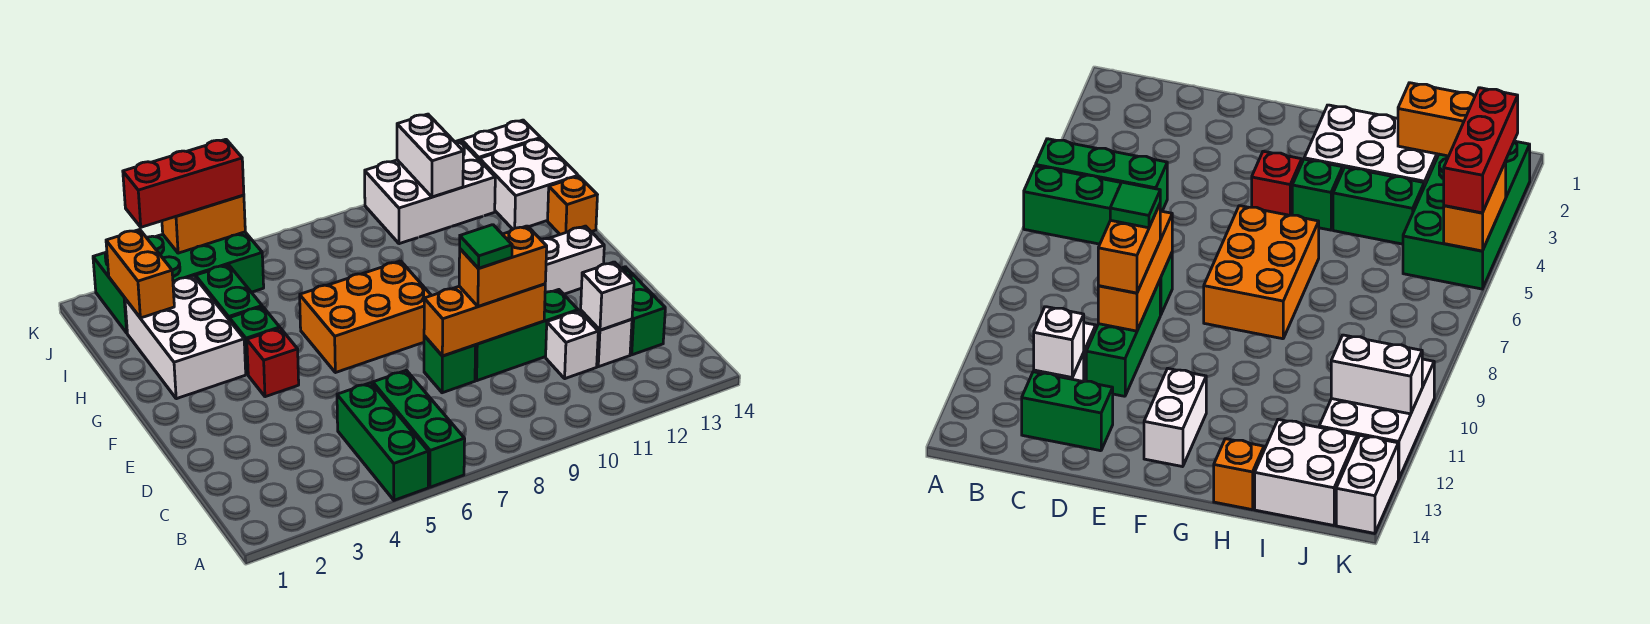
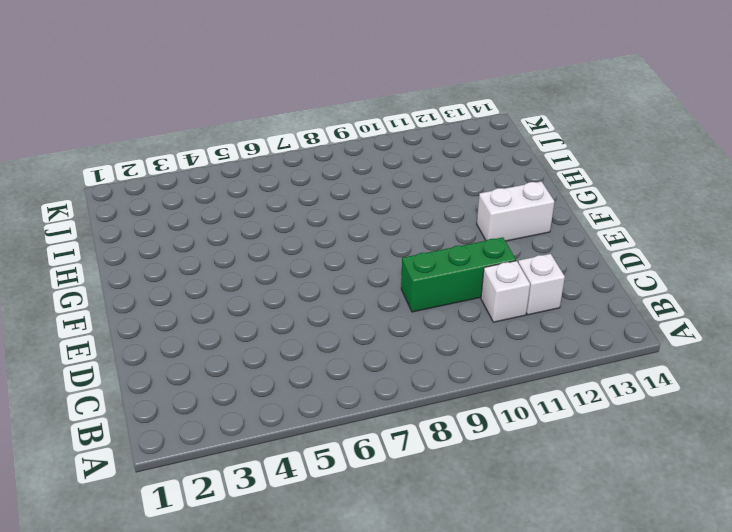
none -> green brick A5:C5 level 1
none -> green brick A6:C6 level 1
none -> green brick C13:D13 level 1

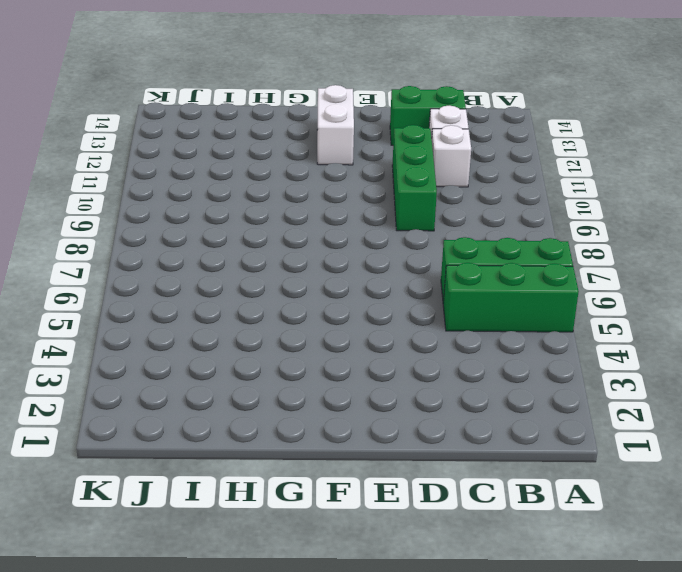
none -> green brick D8 level 1
none -> red brick F4 level 1
none -> orange brick F6:G8 level 1

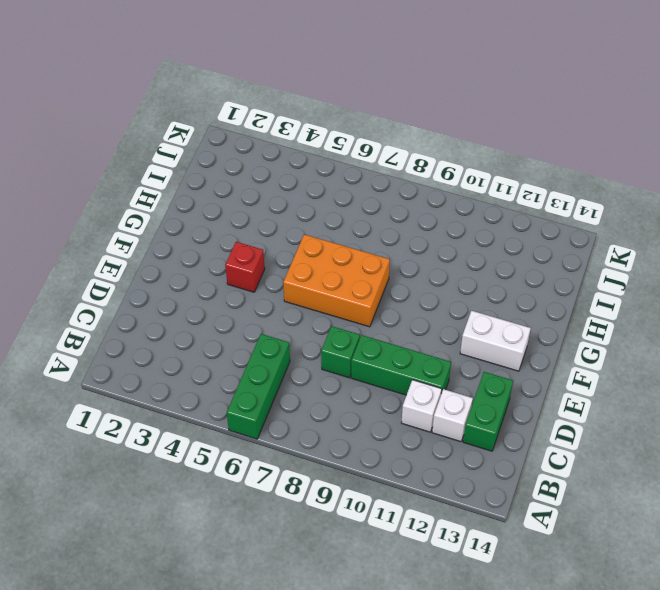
none -> green brick A5:C5 level 1
none -> white brick G2:I3 level 1
none -> green brick G4 level 1

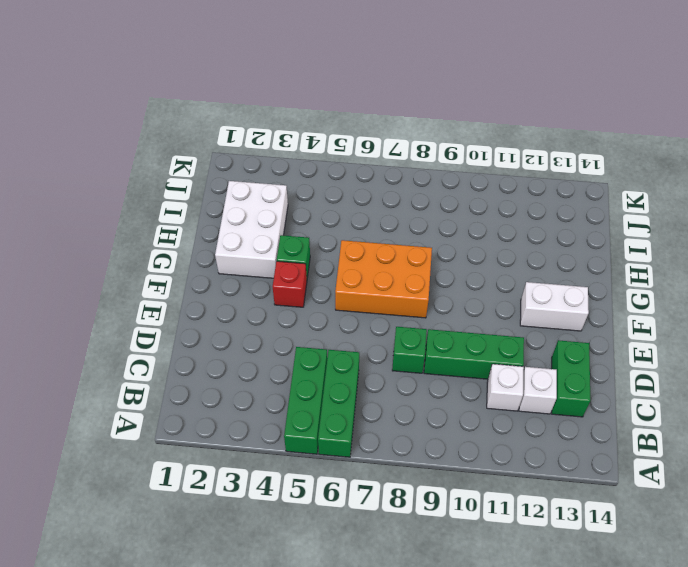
none -> green brick H4:I4 level 1
none -> orange brick H14 level 1
none -> white brick I13:J14 level 1

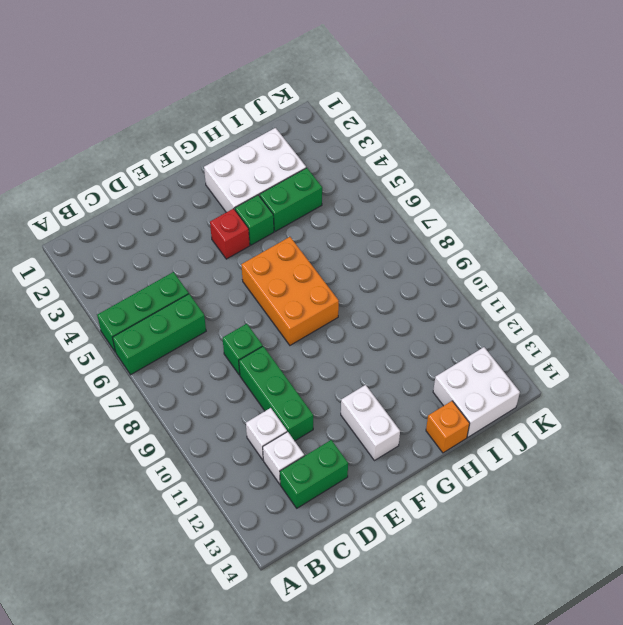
none -> green brick J2:K5 level 1
none -> white brick J10:K12 level 1
none -> white brick K13:K14 level 1

